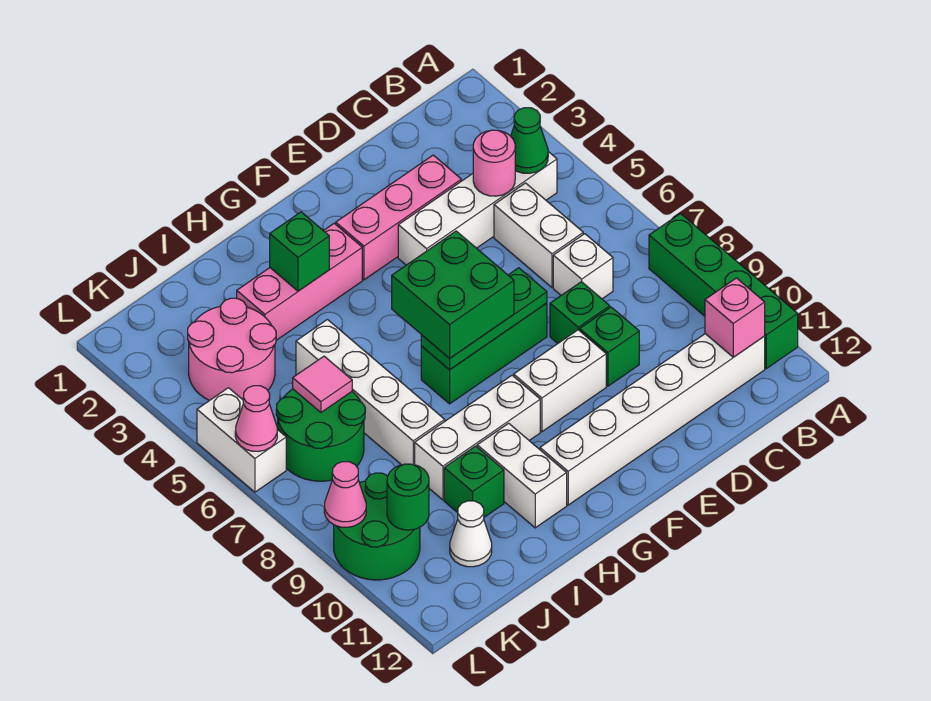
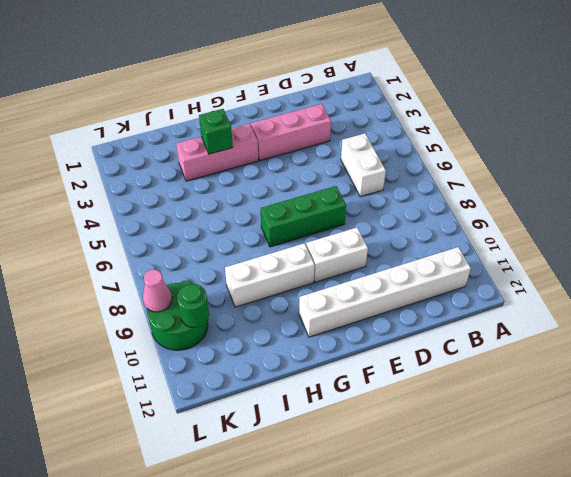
none -> green brick A8:A11 level 1
none -> white brick B4:E4 level 1
none -> white brick C7 level 1
none -> green brick D8 level 1

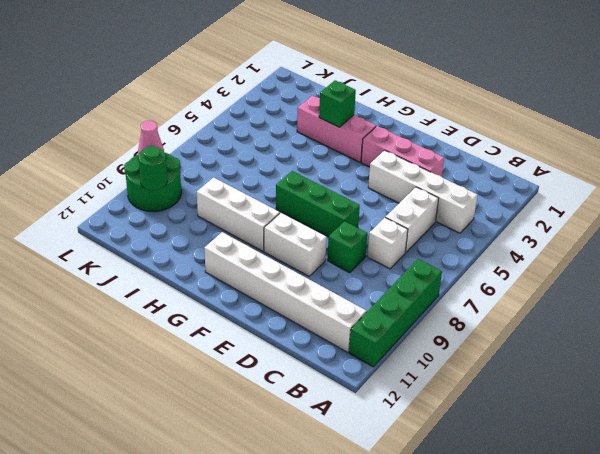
none -> green brick D9 level 1
none -> white brick H10:H11 level 1
none -> white brick I5:I8 level 1
none -> green brick I10 level 1

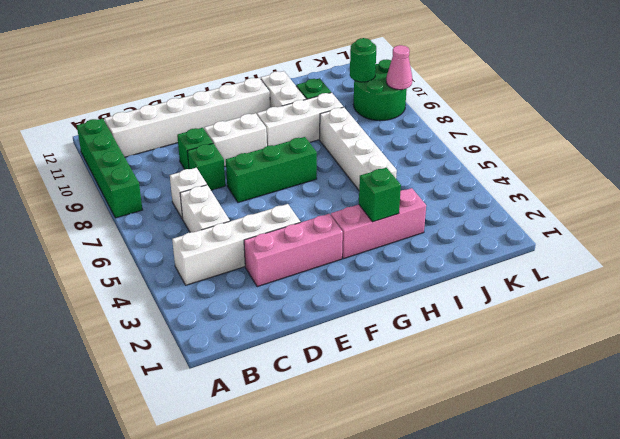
none -> pink round brick J3:K4 level 1
none -> green round brick J6:K7 level 1
none -> white cone J11 level 1
none -> white brick L5:L6 level 1

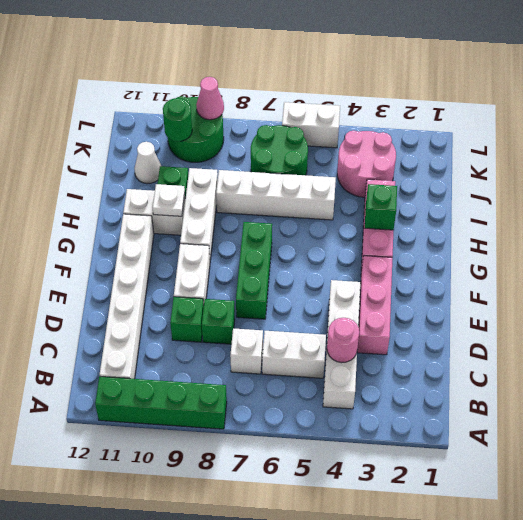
white plate H10 level 2 -> none
none -> green cone B4 level 2
none -> pink brick B11 level 2
none -> green plate E7:G7 level 2
none -> pink tile J6 level 2

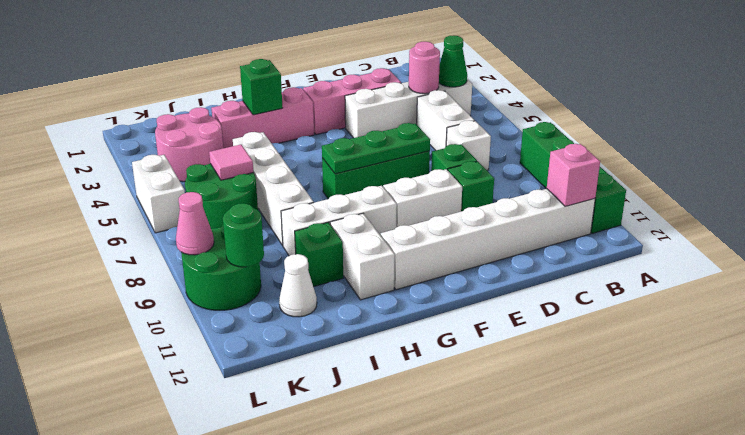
none -> pink cone L6 level 2
none -> green brick F6:G7 level 3

